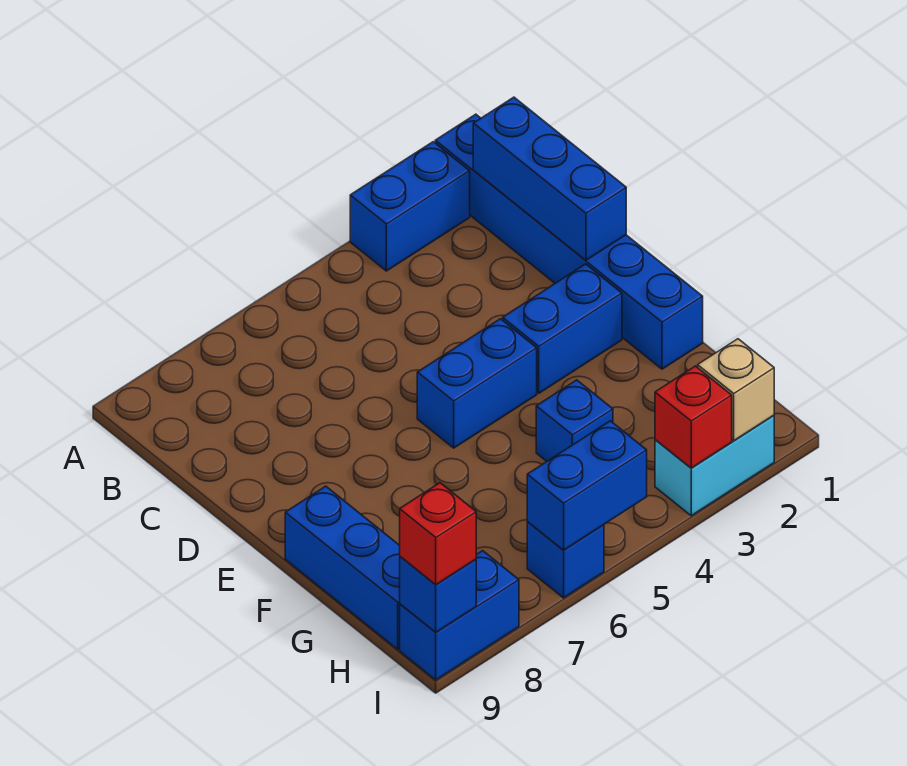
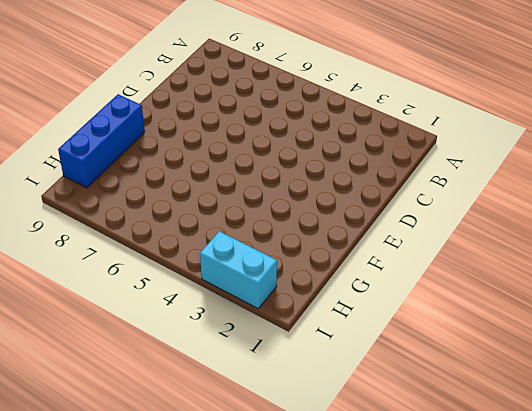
none -> blue brick A1:F1 level 1
none -> blue brick A2:A3 level 1
none -> blue brick E2:E3 level 1

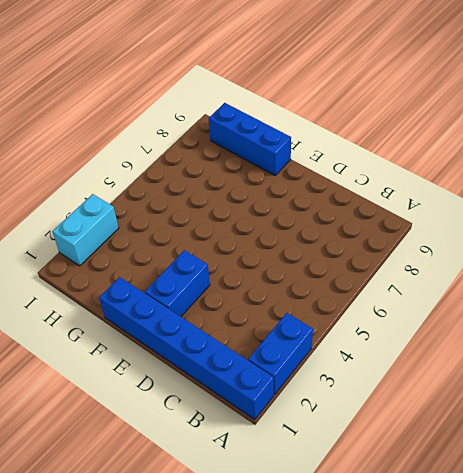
none -> blue brick E4:E5 level 1
none -> blue brick G4 level 1
none -> blue brick I6 level 1

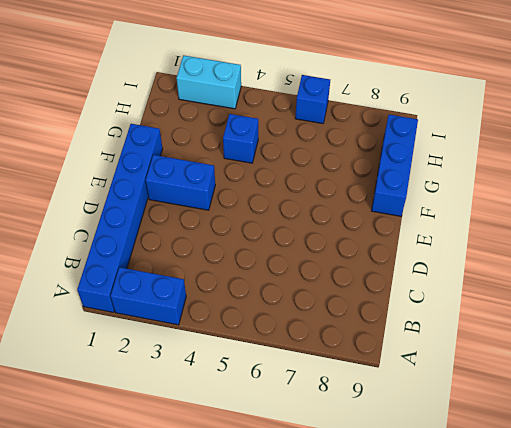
none -> blue brick E4:E5 level 1
none -> blue brick I8:I9 level 1
none -> blue brick B1:D1 level 2

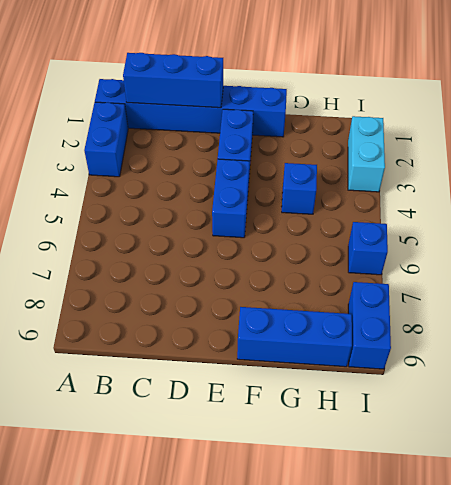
none -> tan brick I2 level 2
none -> red brick I3 level 2
none -> blue brick I5:I6 level 2

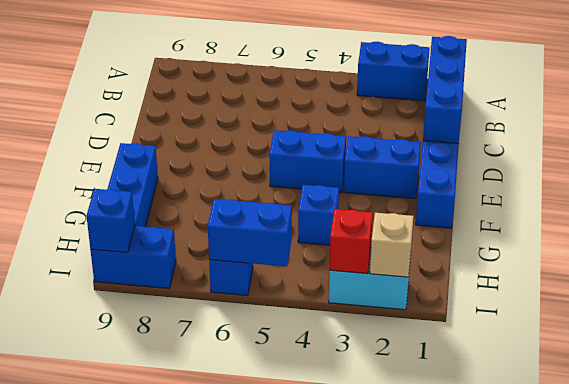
none -> red brick I9 level 3

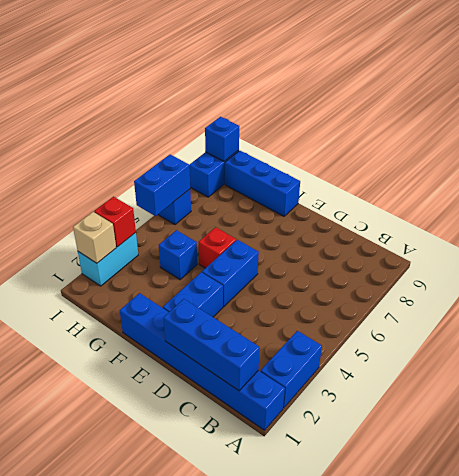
red brick F5 level 1 -> red brick I9 level 3

